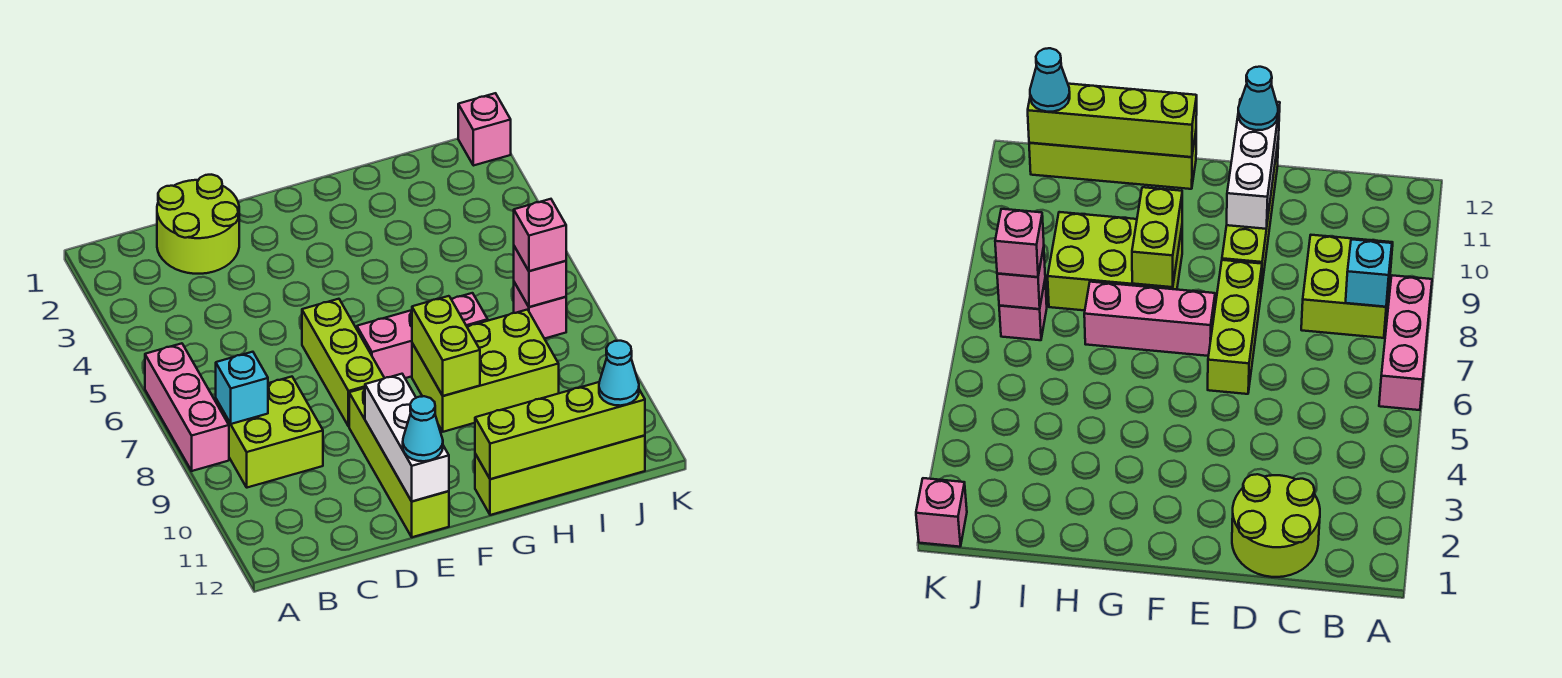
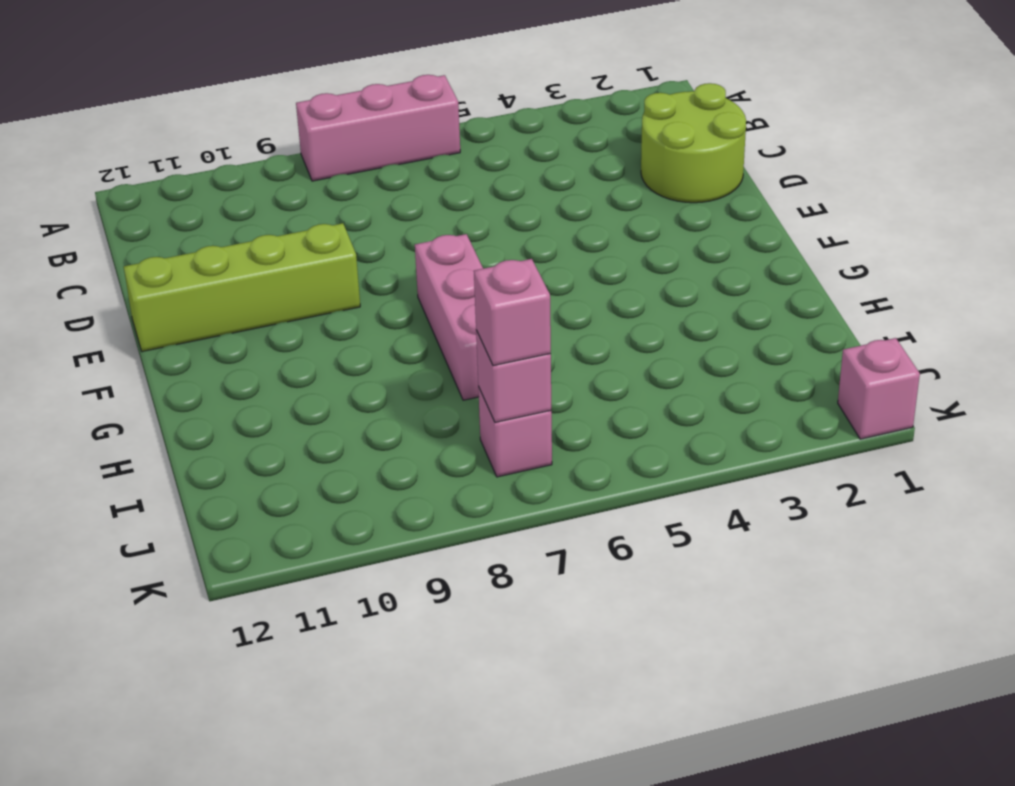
none -> lime brick B8:C9 level 1
none -> lime brick E6:E8 level 1
none -> lime brick G8:I9 level 1

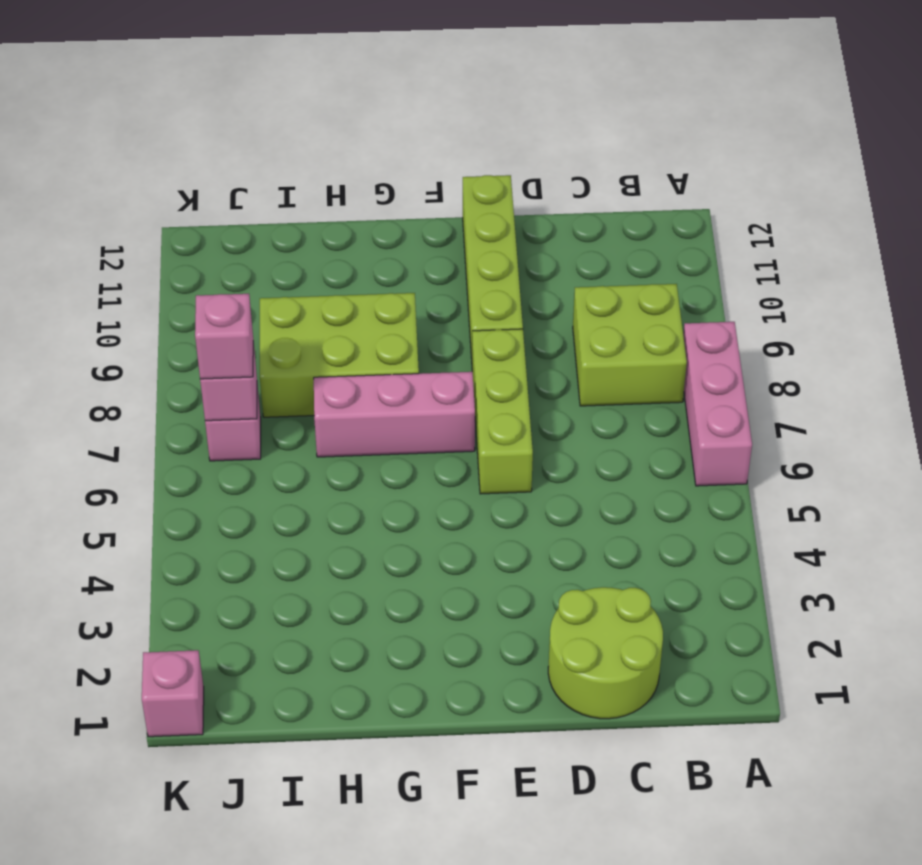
none -> lime brick G12:J12 level 1
none -> cyan brick B8 level 2
none -> white brick E10:E12 level 2

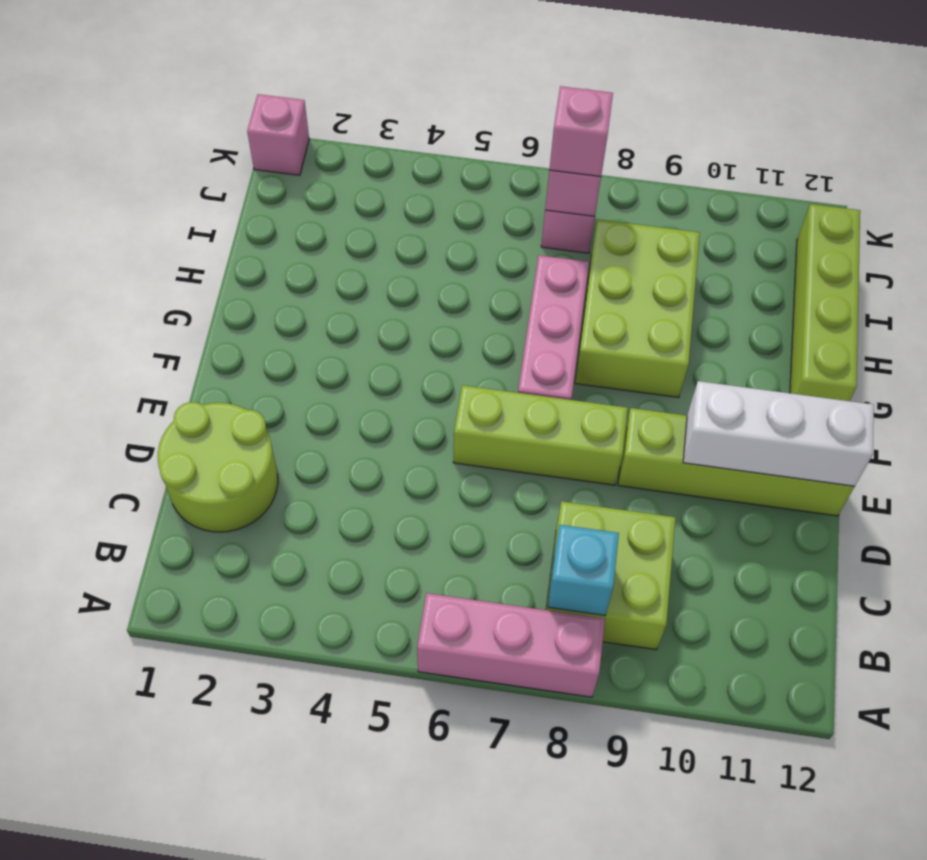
none -> lime brick G8:G9 level 2
none -> lime brick G12:J12 level 2
none -> cyan cone E12 level 3

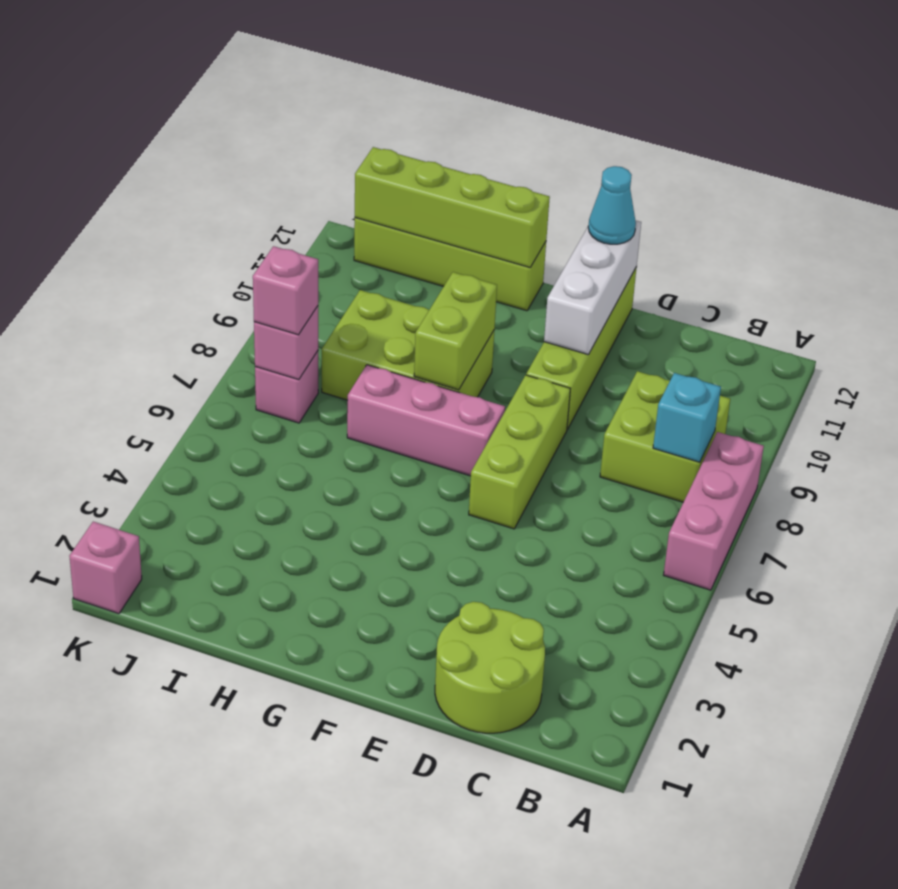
none -> cyan cone J12 level 3

